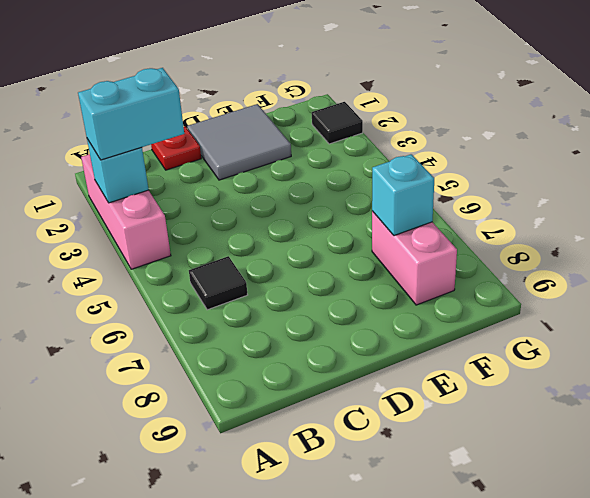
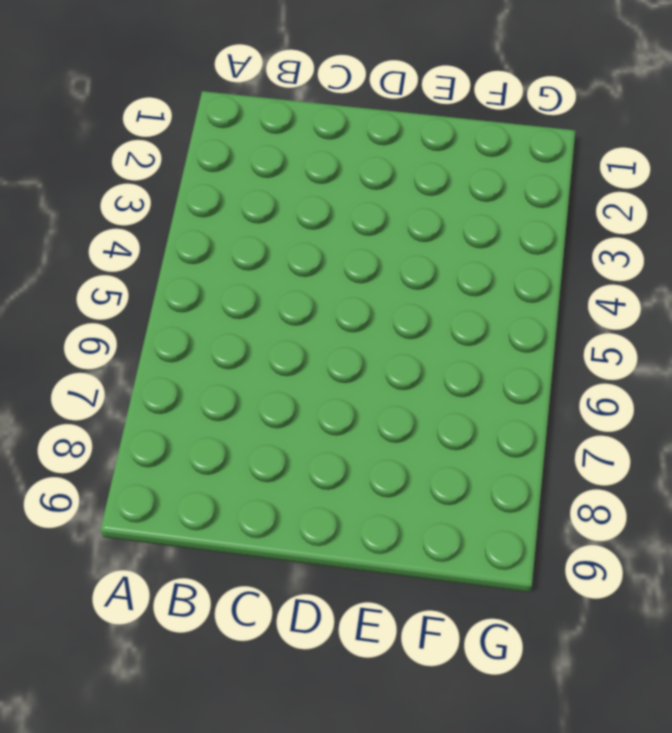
none -> pink brick A2:A4 level 1
none -> black tile B6 level 1

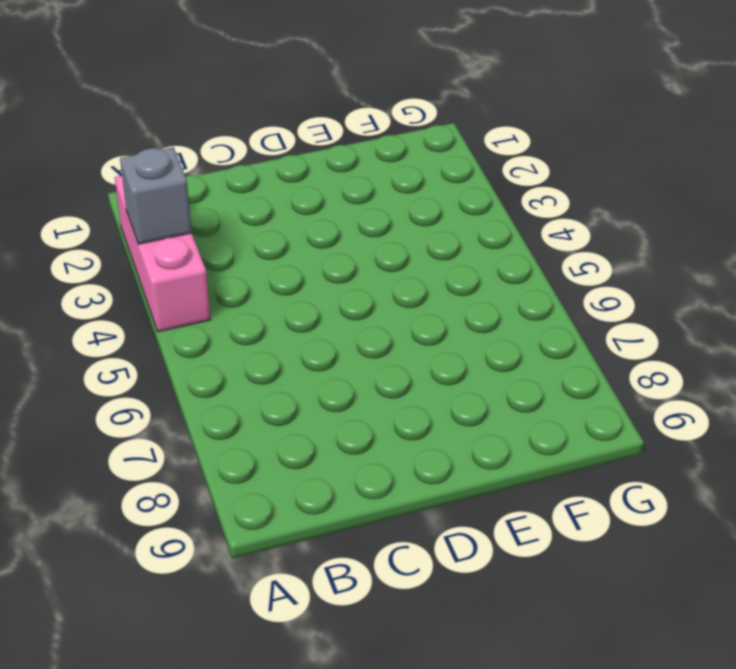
grey brick A3 level 2 -> cyan brick A3 level 2
none -> black tile B6 level 1
none -> red plate C1 level 1

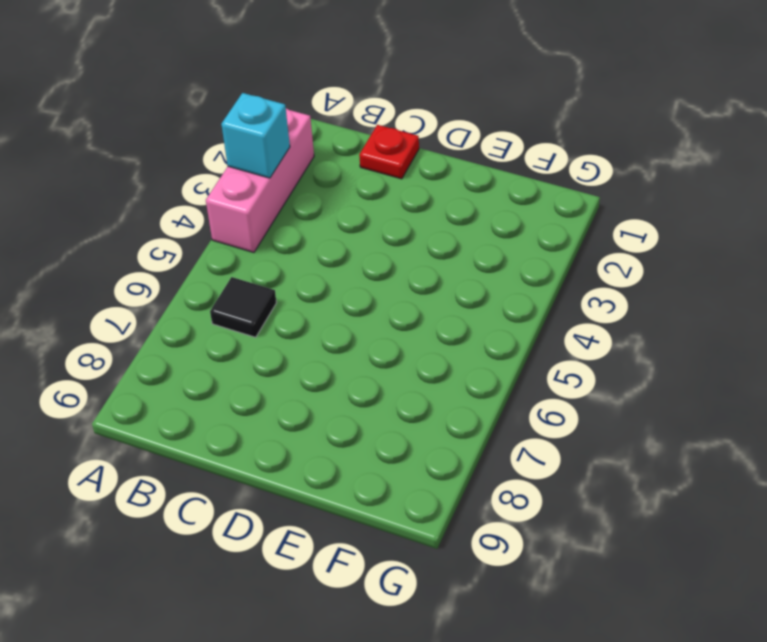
none -> grey tile D1:E2 level 1
none -> pink brick F7:F8 level 1

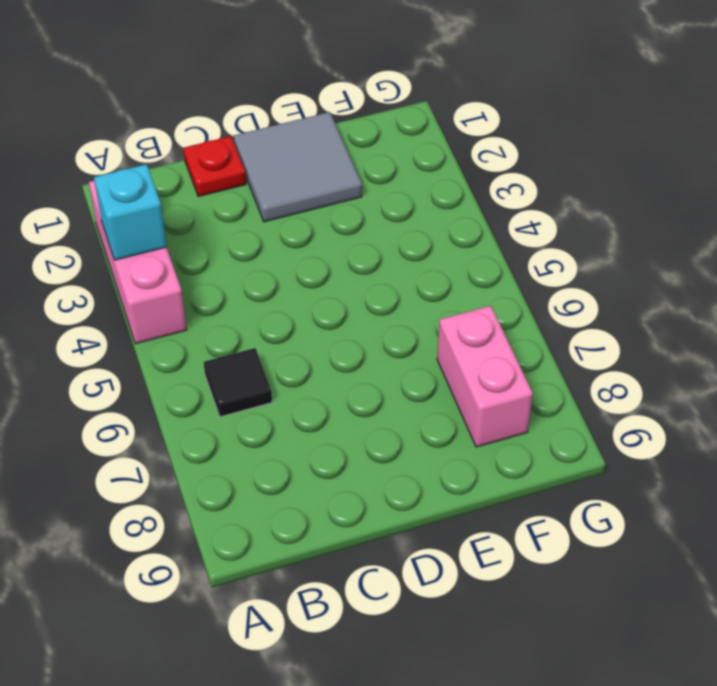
none -> black tile G2 level 1
none -> cyan brick F7 level 2

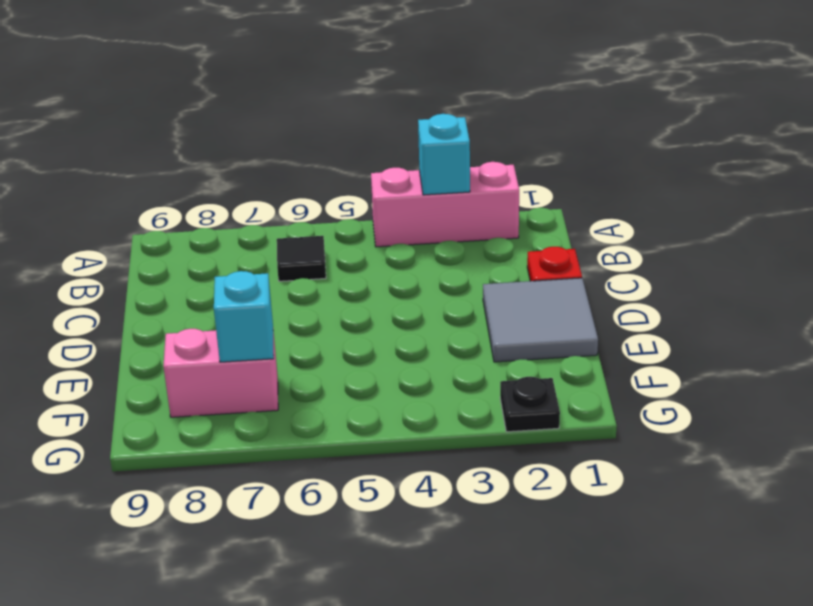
black plate G2 level 1 -> black tile G2 level 1
none -> cyan brick A3:B3 level 3

